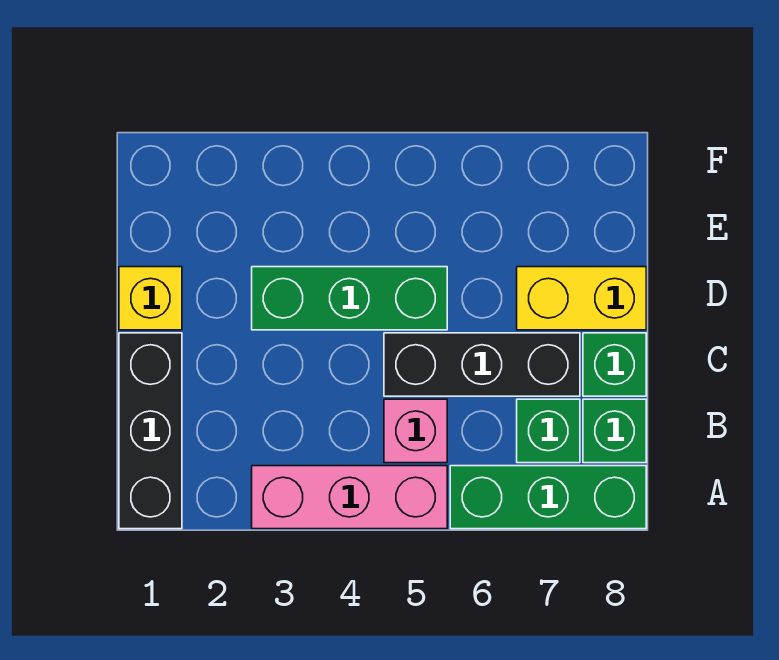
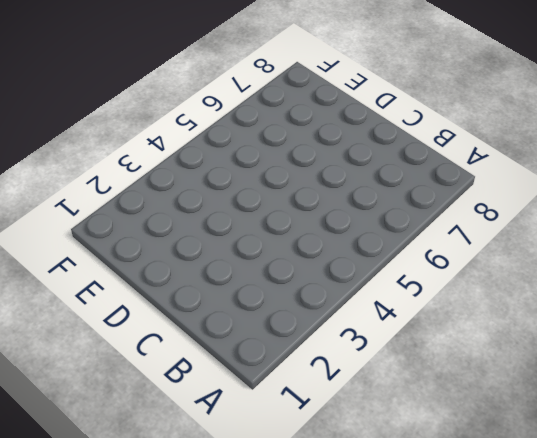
none -> black brick A1:C1 level 1
none -> pink brick A3:A5 level 1

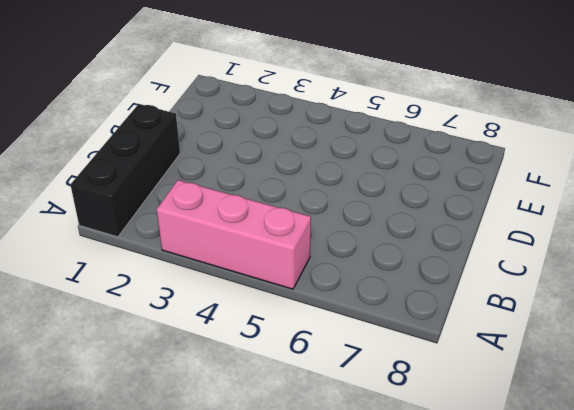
none -> green brick A6:A8 level 1
none -> pink brick B5 level 1

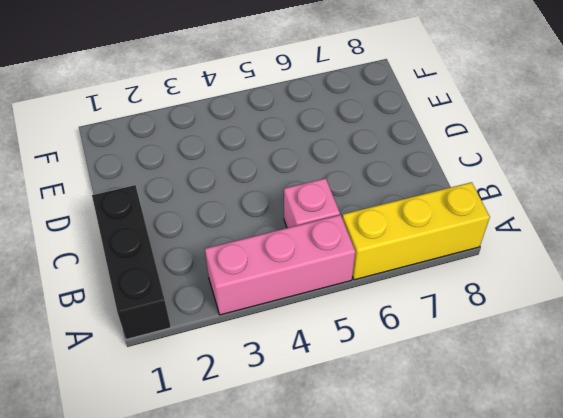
yellow brick A6:A8 level 1 -> green brick A6:A8 level 1
none -> green brick B7 level 1
none -> green brick B8 level 1

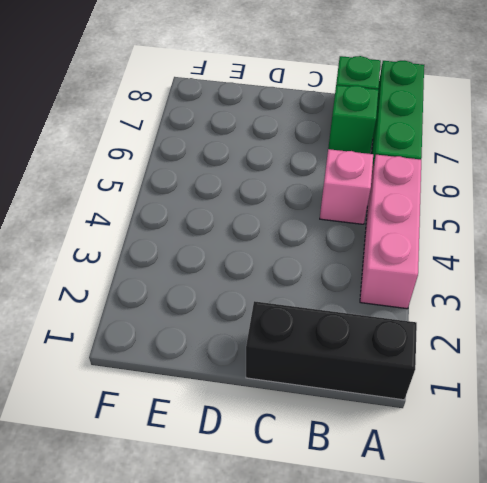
none -> black brick C5:C7 level 1
none -> green brick C8 level 1

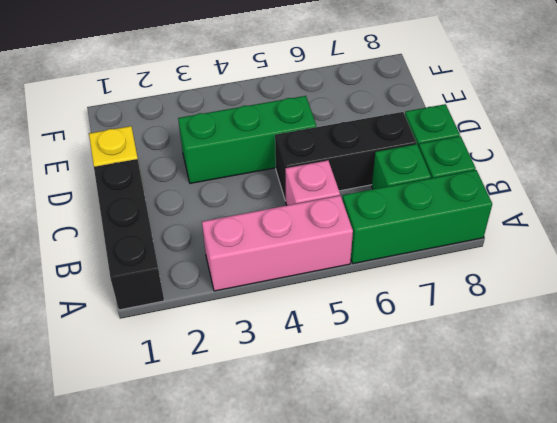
none -> yellow brick D7:D8 level 1

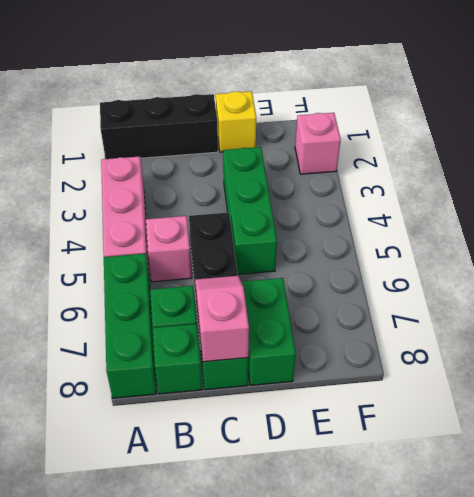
pink slope C7:C8 level 2 top 8 -> none
green brick D7:D8 level 1 -> yellow brick D7:D8 level 1
pink brick F2 level 1 -> none

